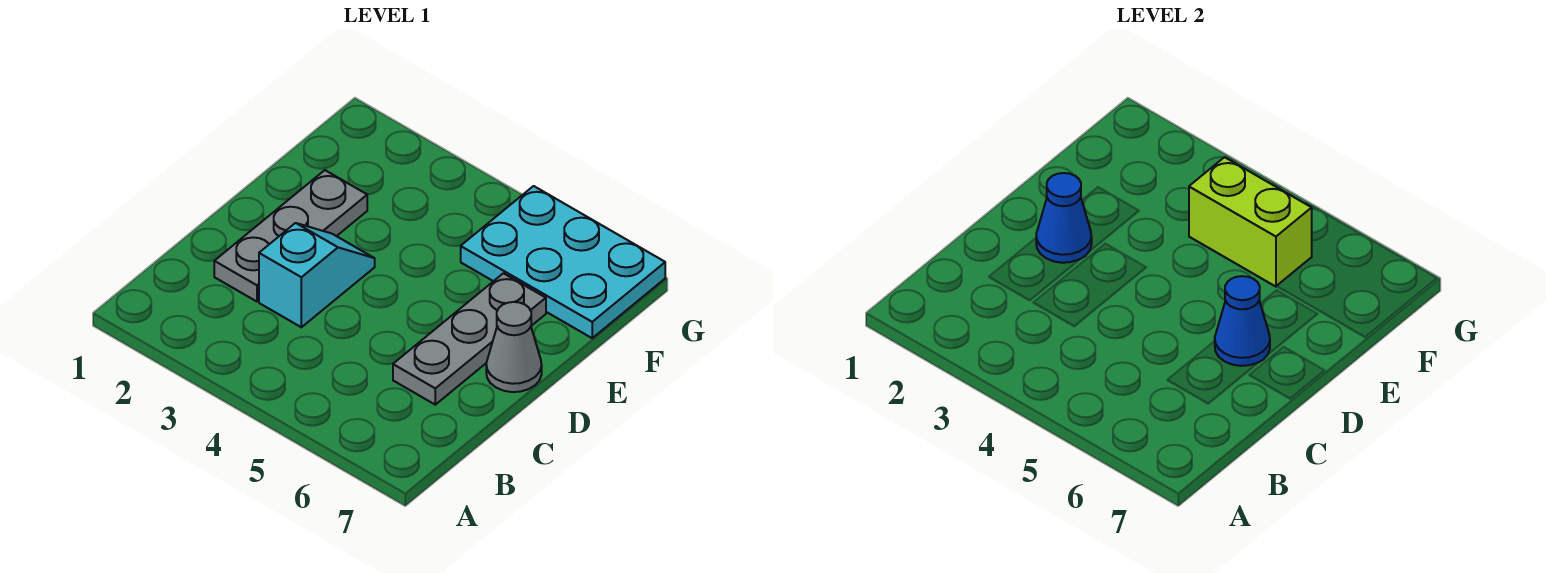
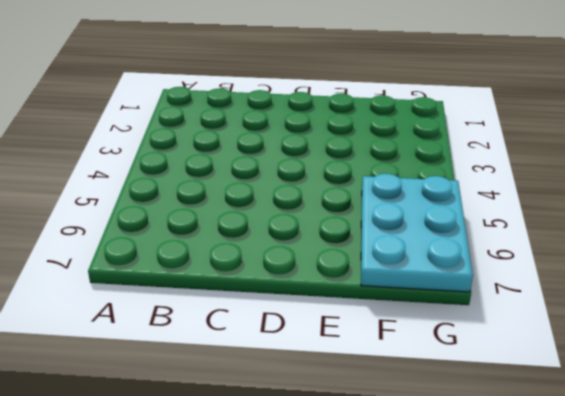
none -> grey plate C2:E2 level 1
none -> cyan slope C3:D3 level 1 top C

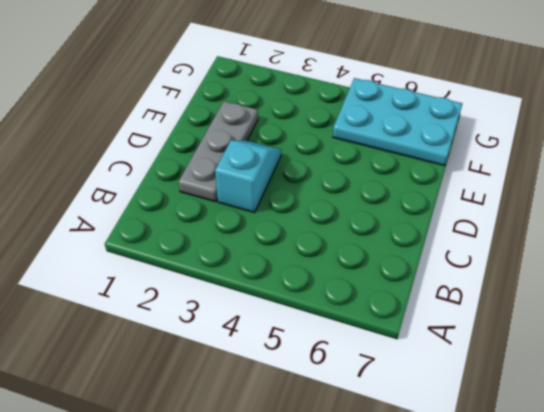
none -> grey plate C6:E6 level 1
none -> grey cone D7 level 1

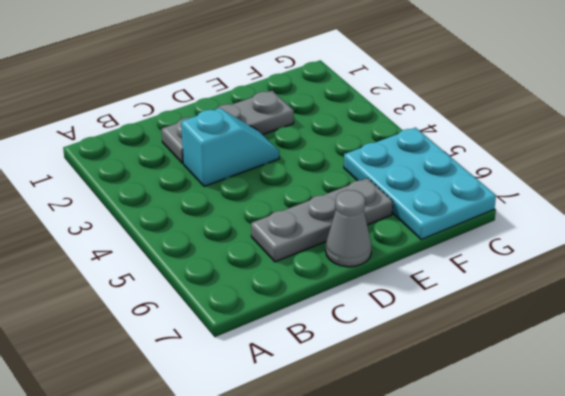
none -> blue cone D2 level 2
none -> blue cone D6 level 2

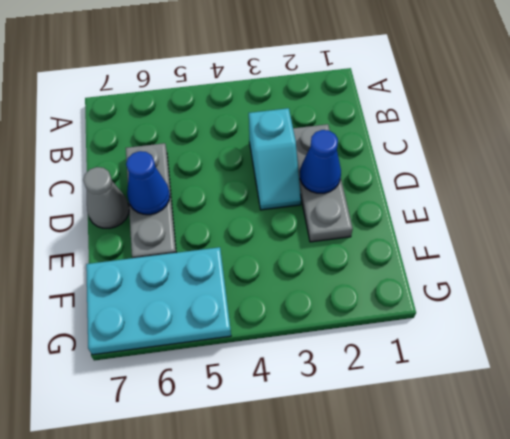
none -> lime brick F4:F5 level 2

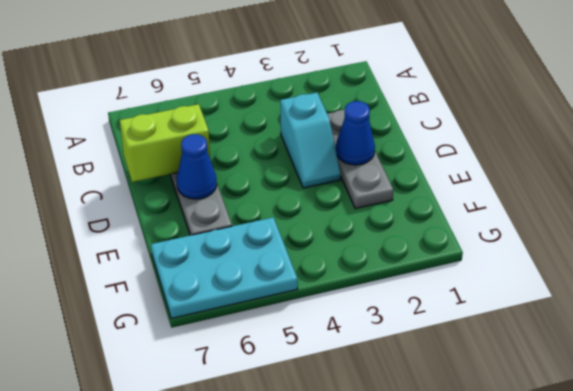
lime brick C6:C7 level 2 -> lime brick F4:F5 level 2
none -> grey cone D7 level 1

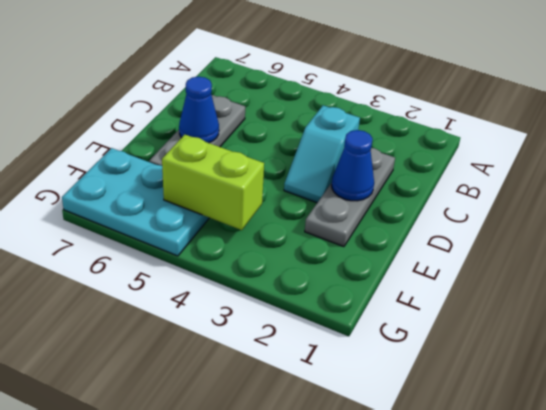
none -> grey cone D7 level 1

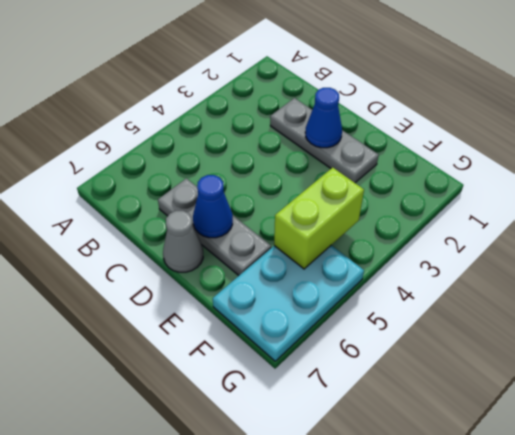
none -> cyan slope C3:D3 level 1 top C

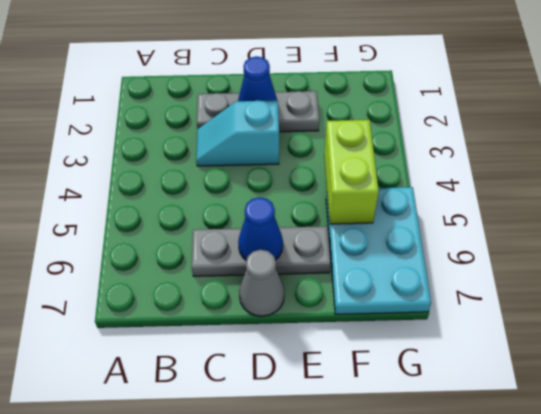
cyan slope C3:D3 level 1 top D -> cyan slope C3:D3 level 1 top C

